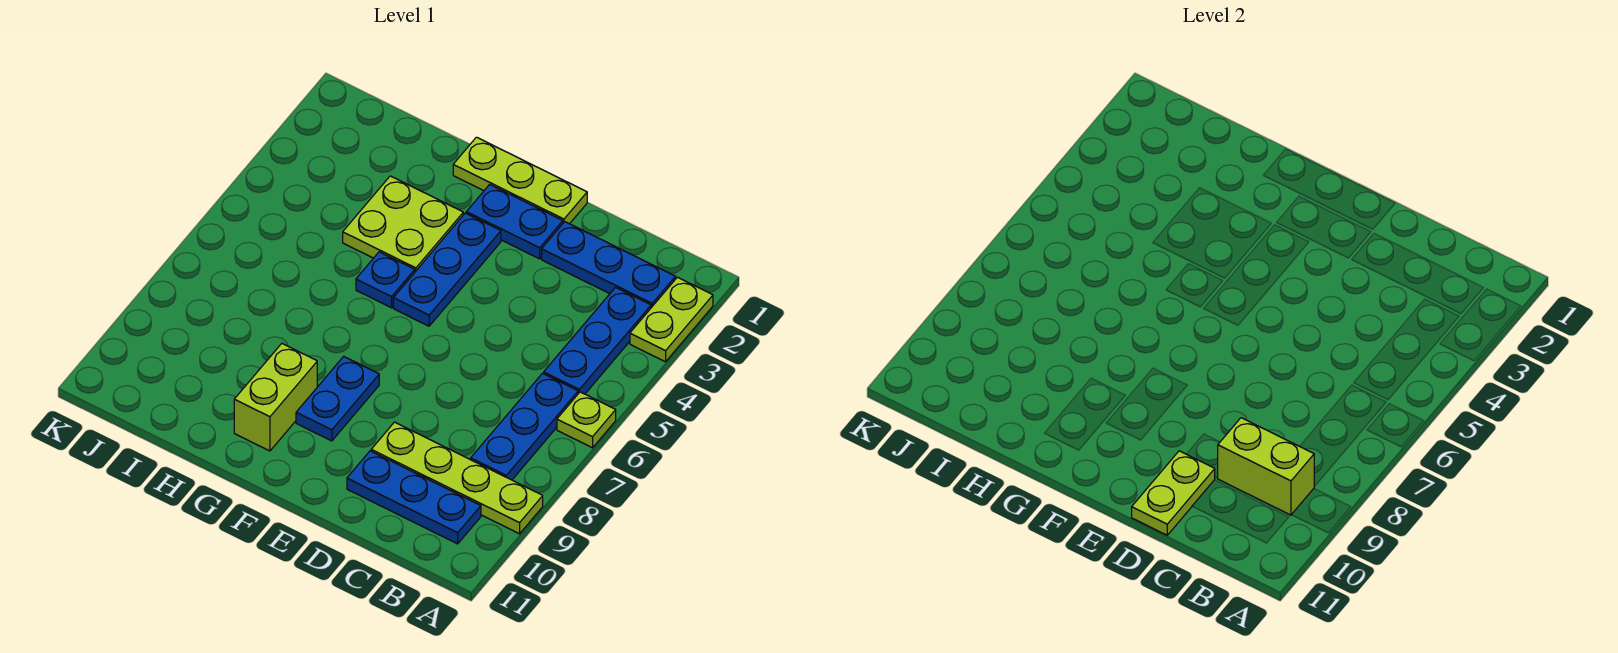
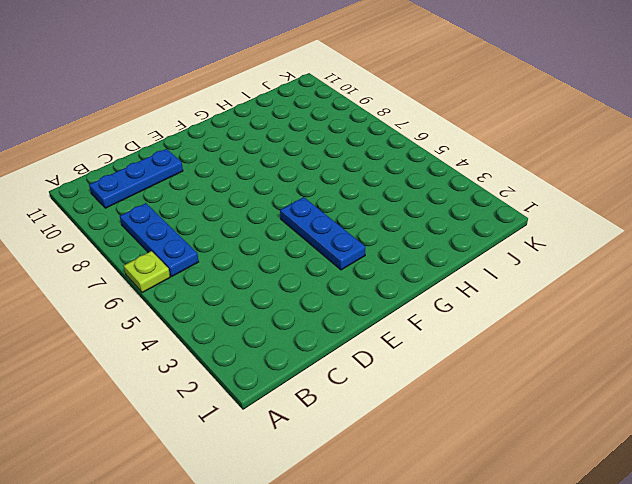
none -> lime plate A2:A3 level 1
none -> lime plate A9:D9 level 1
none -> blue plate B2:D2 level 1

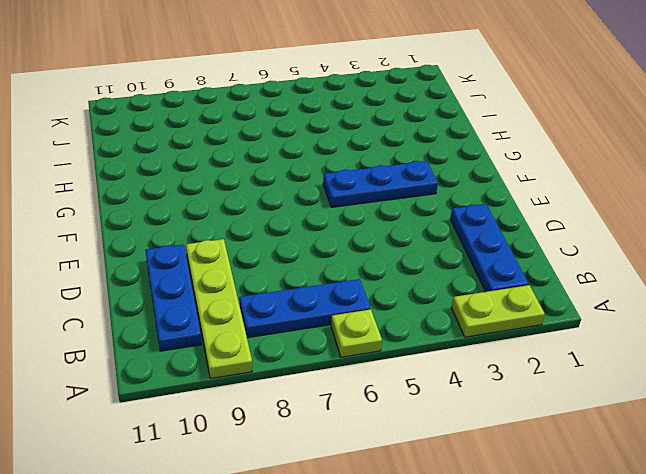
none -> blue plate B3:B5 level 1
none -> lime plate E1:G1 level 1
none -> blue plate E2:F2 level 1

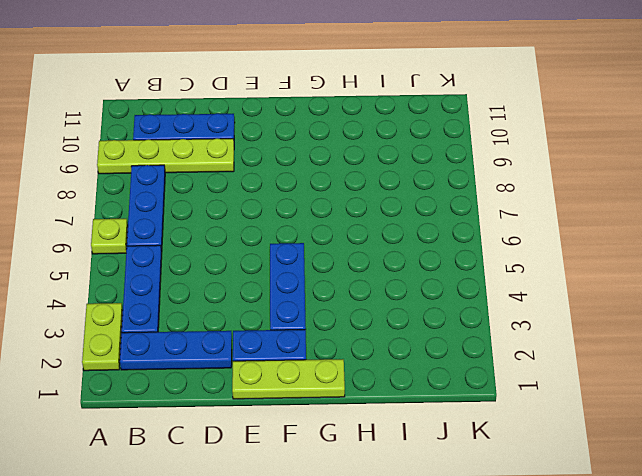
none -> blue plate F8:F9 level 1
none -> lime plate G3:H4 level 1
none -> blue plate G5 level 1

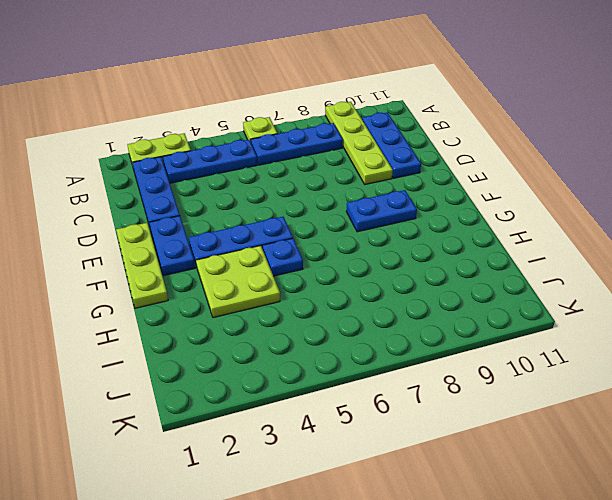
none -> lime brick G9:G10 level 1
none -> lime brick B9:C9 level 2
none -> lime plate D10:D11 level 2

